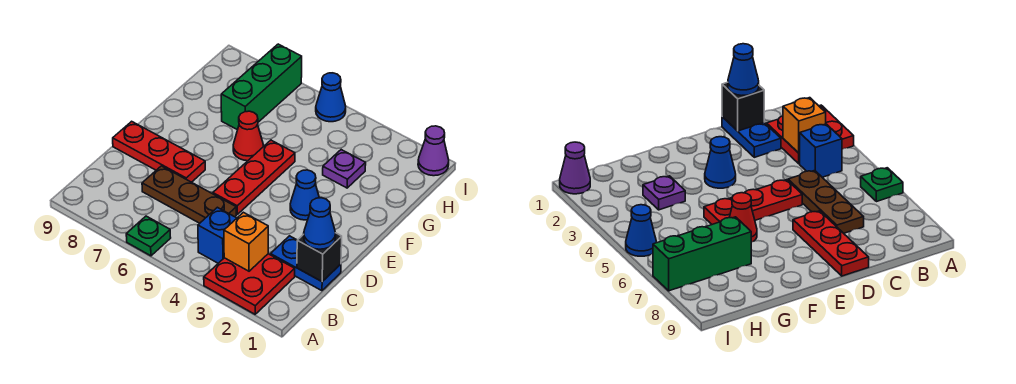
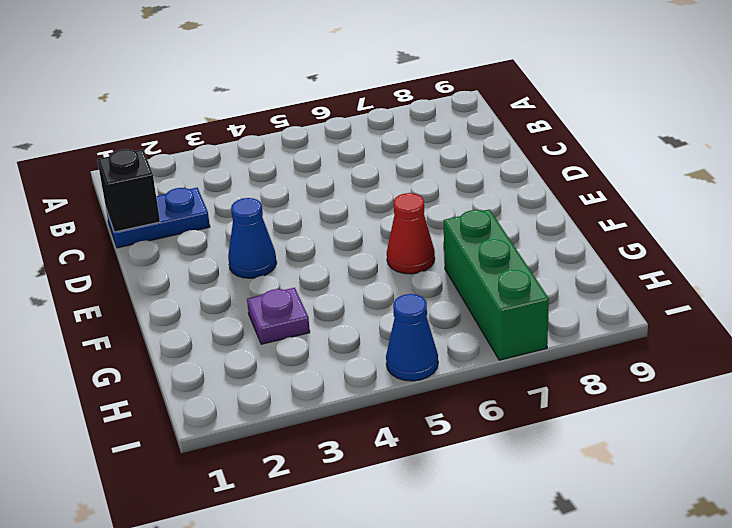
none -> red plate A2:B3 level 1
none -> green plate A6 level 1
none -> blue brick B4 level 1

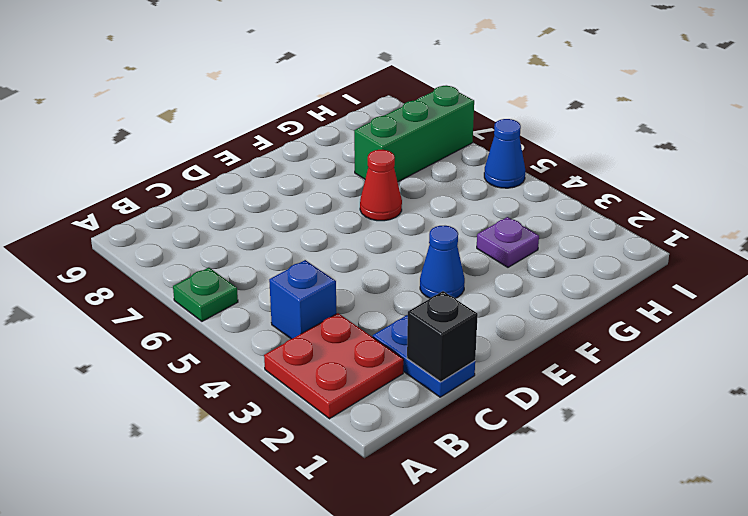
none -> brown plate C5:C7 level 1
none -> red plate D5:F5 level 1
none -> red plate D7:D9 level 1

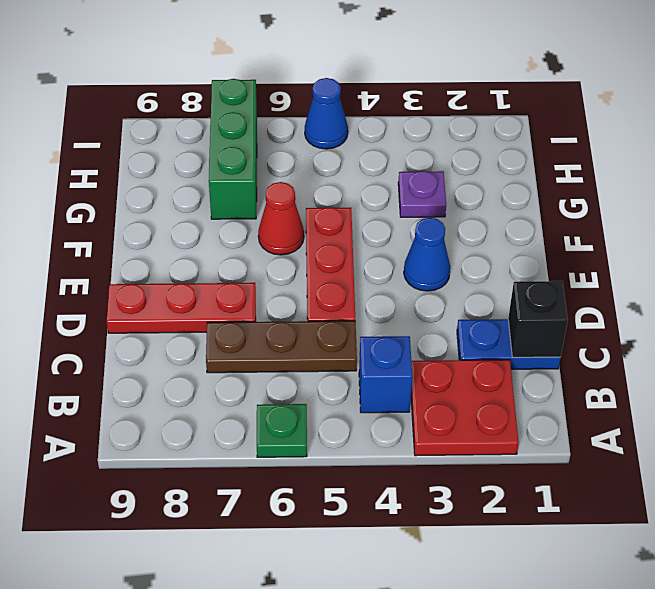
none -> purple cone I1 level 1
none -> orange brick B3 level 2
none -> blue cone C1 level 3

